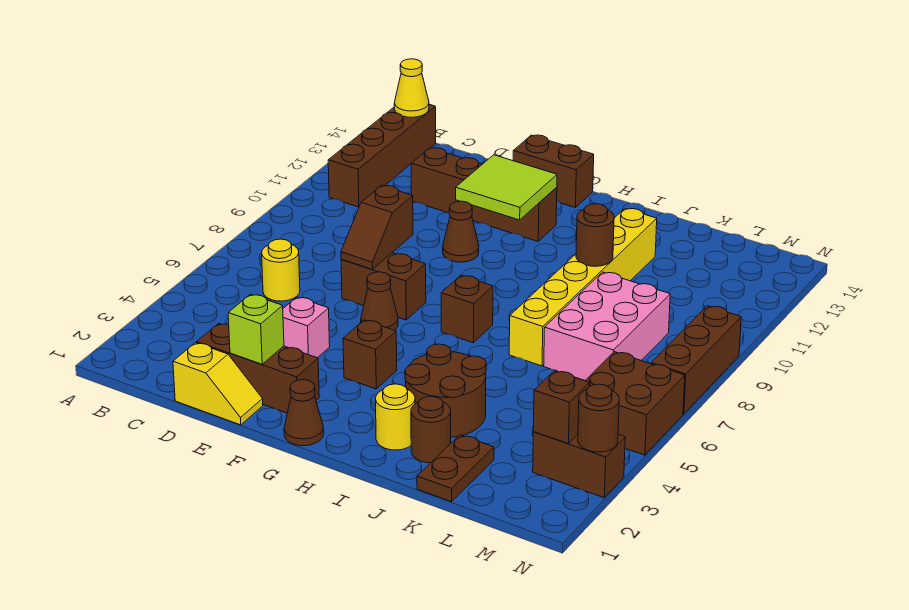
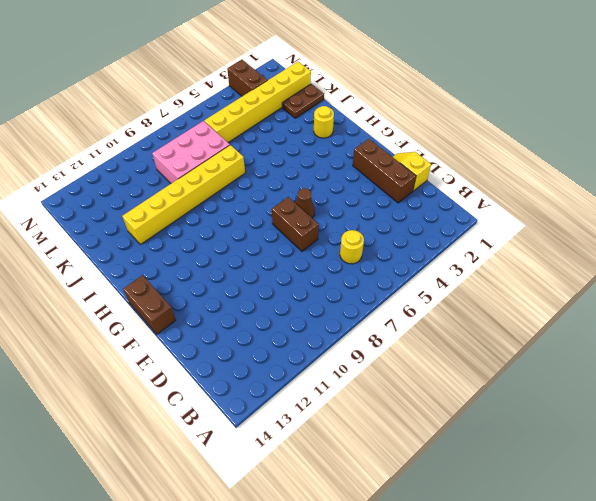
yellow brick L1:L6 level 1 -> none
none -> brown brick B11:B14 level 1
none -> brown brick D12:G12 level 1
none -> pink brick E4 level 1

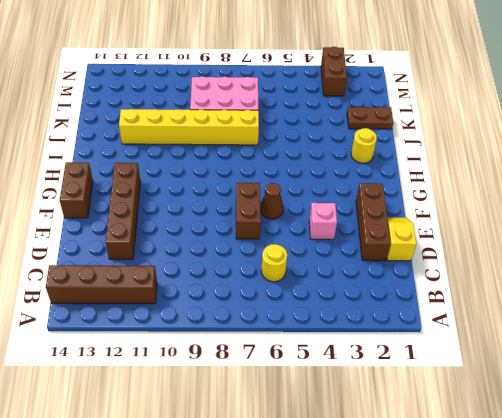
none -> brown cone F10 level 1
none -> brown cone G1 level 1
none -> brown brick G4 level 1

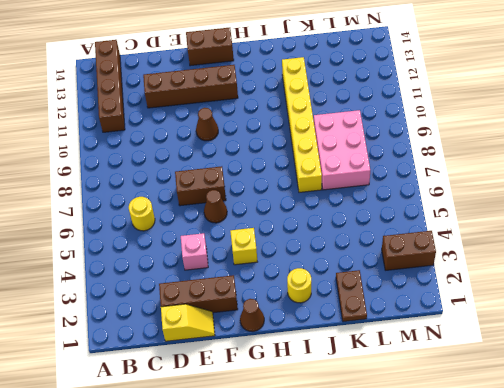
yellow brick G4 level 1 -> brown brick G4 level 1
none -> brown brick H7 level 1
none -> brown round brick I3:J4 level 1
none -> brown round brick J2 level 1

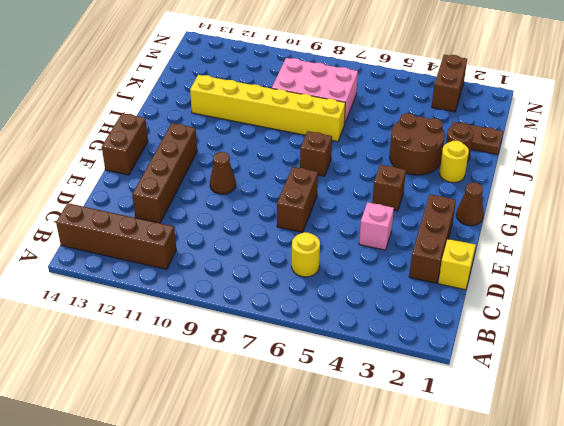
none -> brown cone F6 level 1
none -> brown brick M5:N6 level 1
none -> brown brick N7:N9 level 1

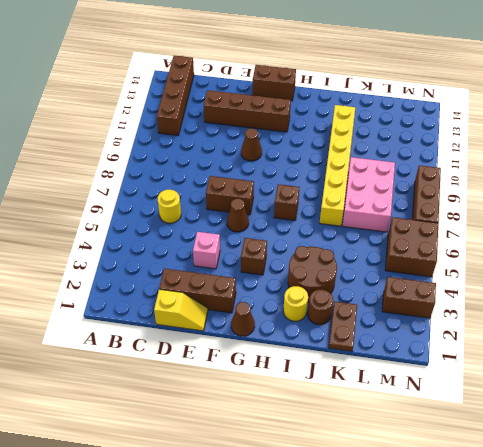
none -> yellow cone B14 level 2
none -> lime brick E2 level 2
none -> brown slope E7:E8 level 2 top 8

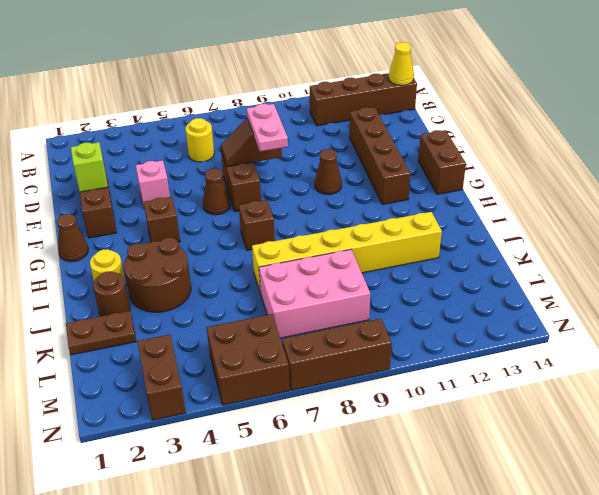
pink plate E8:F8 level 3 -> none
none -> yellow slope D1:E1 level 1 top D
none -> lime tile F11:G12 level 2
none -> brown round brick J10 level 2

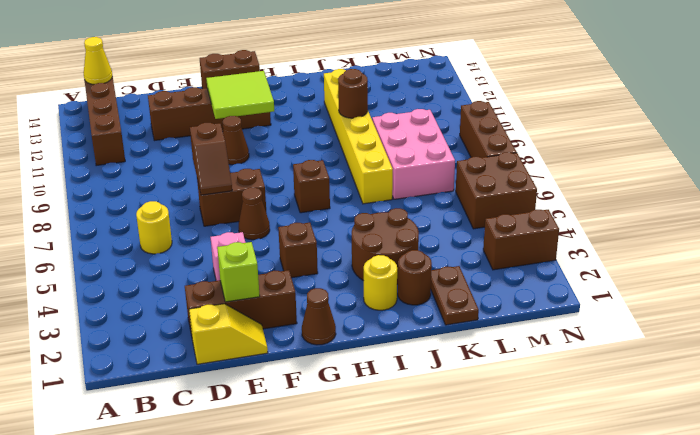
none -> brown brick M3 level 2
none -> brown round brick N3 level 2

